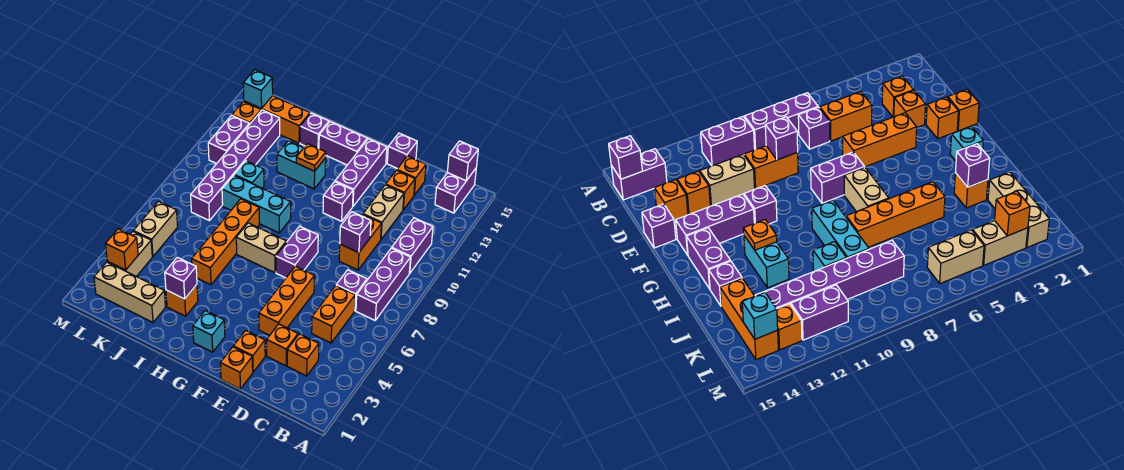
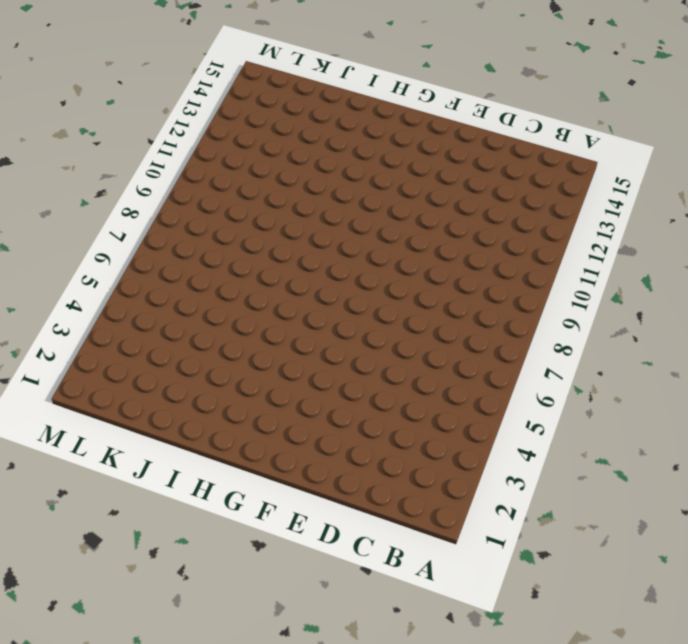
none -> purple brick B7:B9 level 1
none -> purple brick B10:B11 level 1
none -> purple brick B14:B15 level 1
none -> orange brick C3 level 1

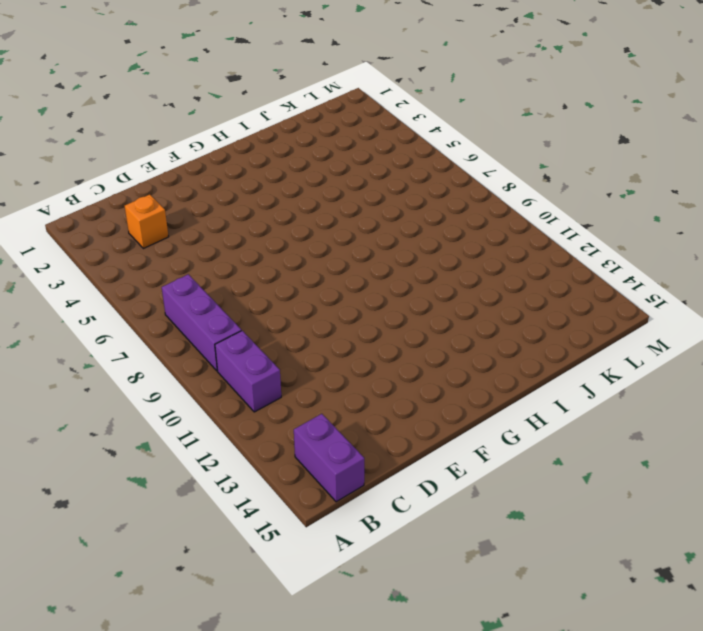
none -> orange brick C5:C6 level 1
none -> purple brick C7 level 1
none -> orange brick D3 level 1
none -> orange brick D9:D10 level 1

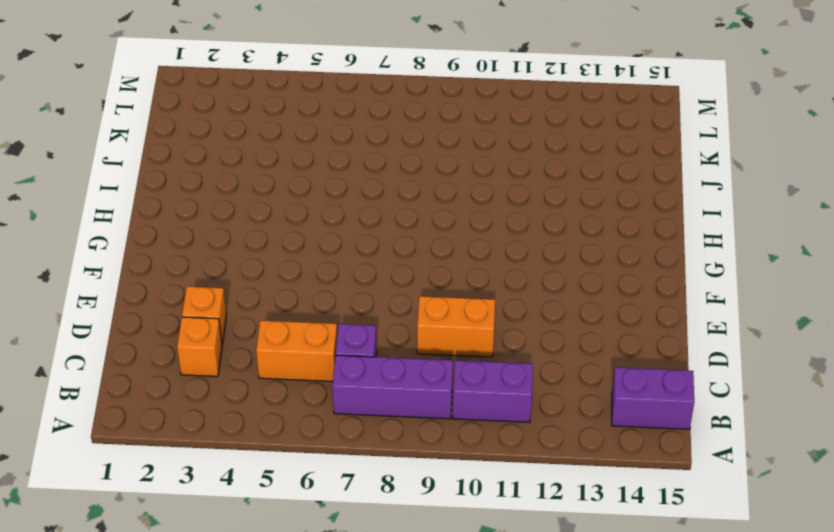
none -> tan brick D11:D12 level 1
none -> orange brick D13 level 1
none -> orange brick D14 level 1
none -> orange brick E1 level 1

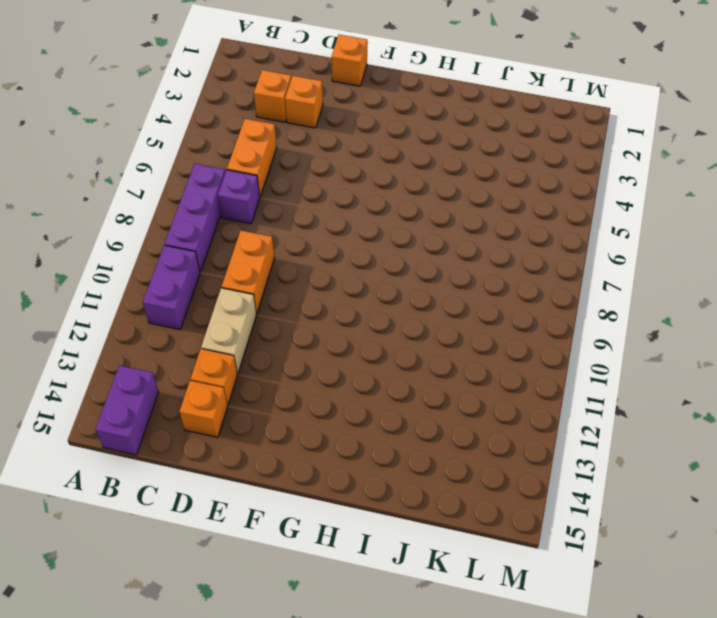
none -> orange brick E2 level 1
none -> orange brick E4:E6 level 1
none -> purple brick E15 level 1
none -> purple brick F7:F8 level 1

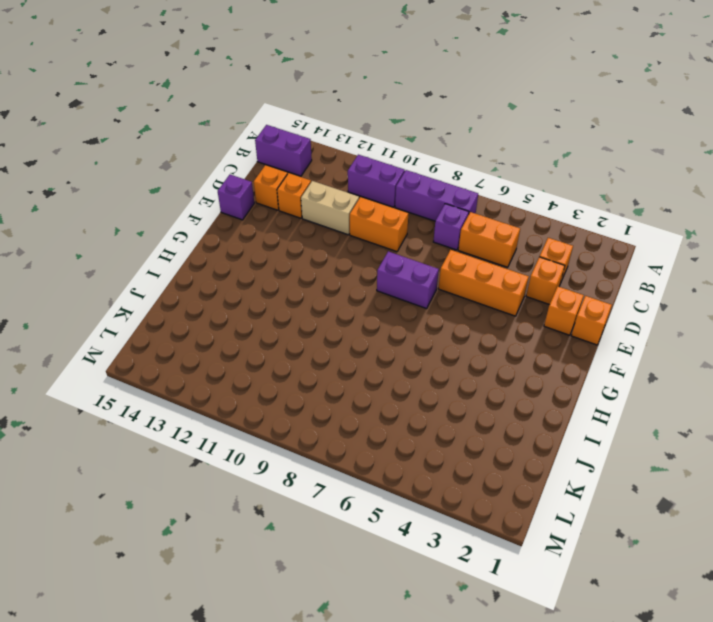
none -> purple brick F11 level 1
none -> purple brick F12:F14 level 1
none -> cyan brick G2 level 1
none -> tan brick G7:H7 level 1

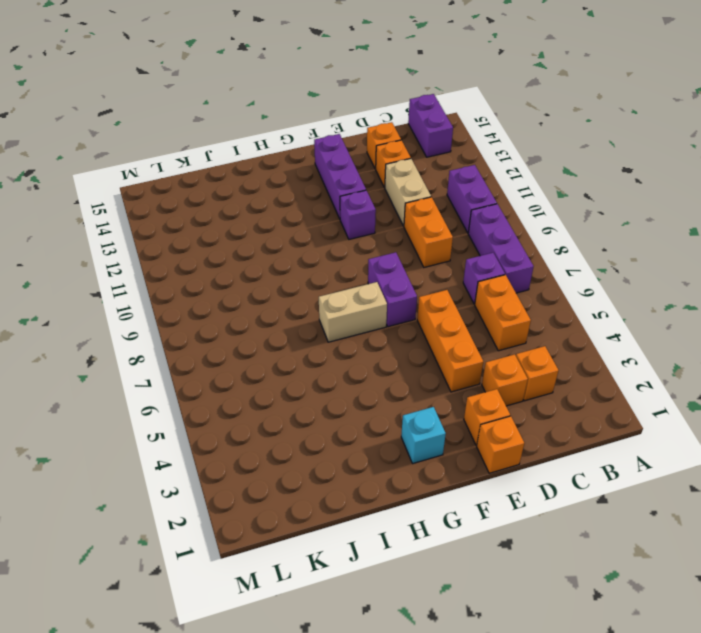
none -> purple brick E15 level 1
none -> purple brick G14:H14 level 1
none -> cyan brick H9:J9 level 1
none -> cyan brick H12:I12 level 1

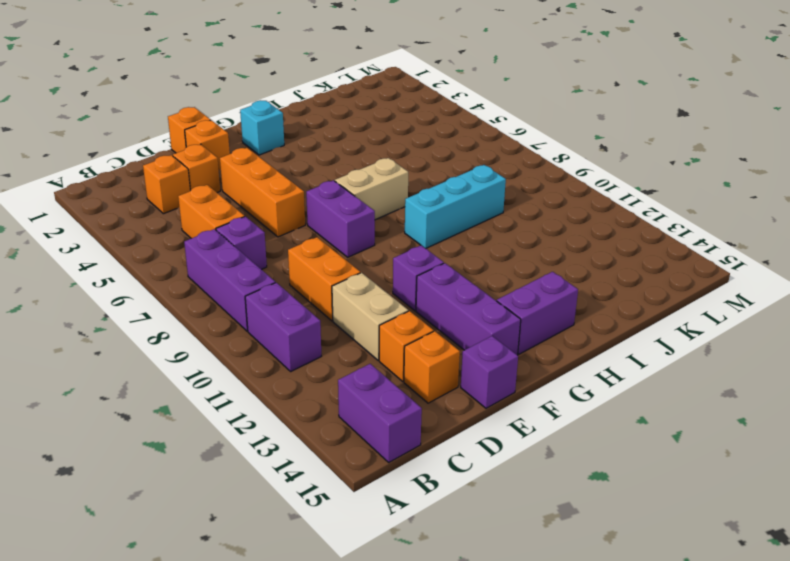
none -> cyan brick H12:I12 level 1
none -> orange brick I3 level 1
none -> orange brick I5:I8 level 1
none -> purple brick I14 level 1

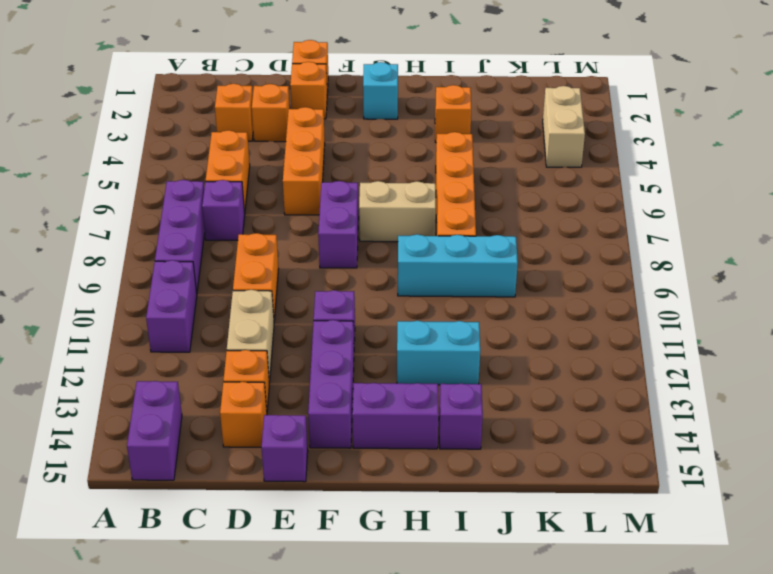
none -> tan brick J2:L2 level 1
none -> cyan brick J10 level 1
none -> orange brick J14:L14 level 1
none -> purple brick K8:K13 level 1

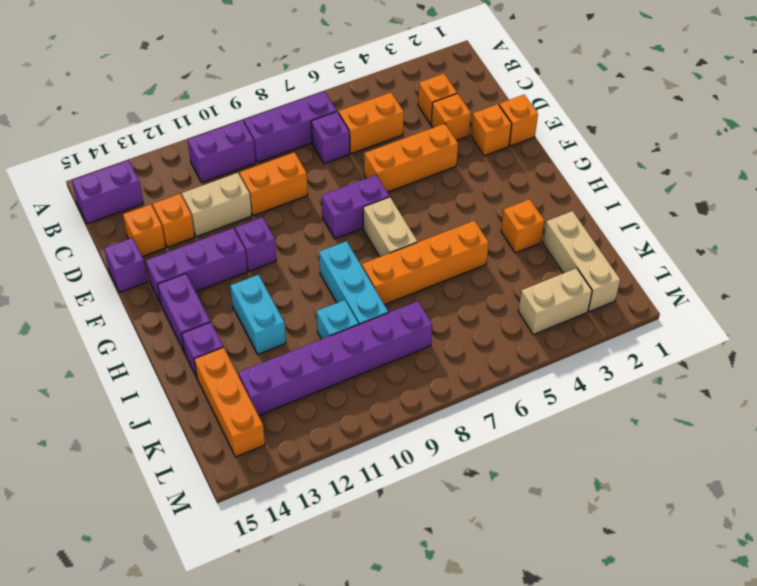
none -> cyan brick G2 level 1
none -> tan brick L5:L6 level 1
none -> purple brick L11:L12 level 1
none -> orange brick L13 level 1

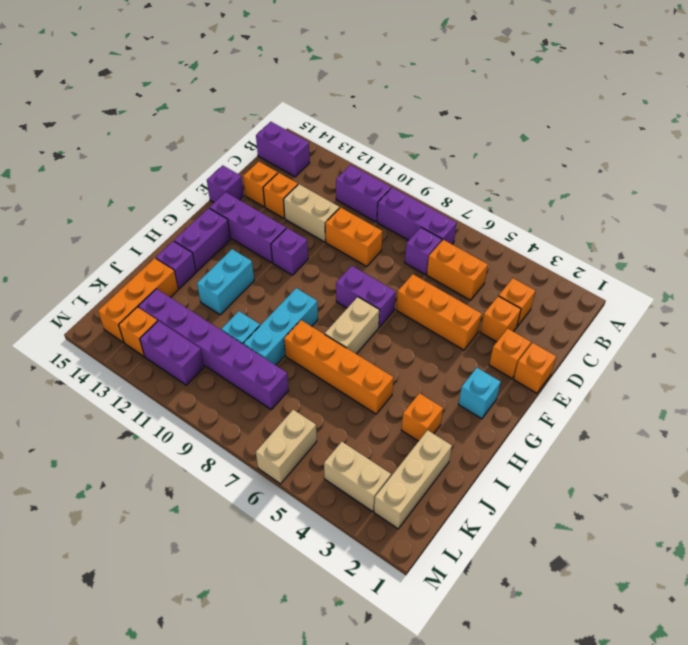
tan brick L6:M6 level 1 -> tan brick L5:L6 level 1
none -> purple brick B15 level 2
none -> purple brick D9 level 2
none -> orange plate H12 level 2
none -> purple brick I3 level 2

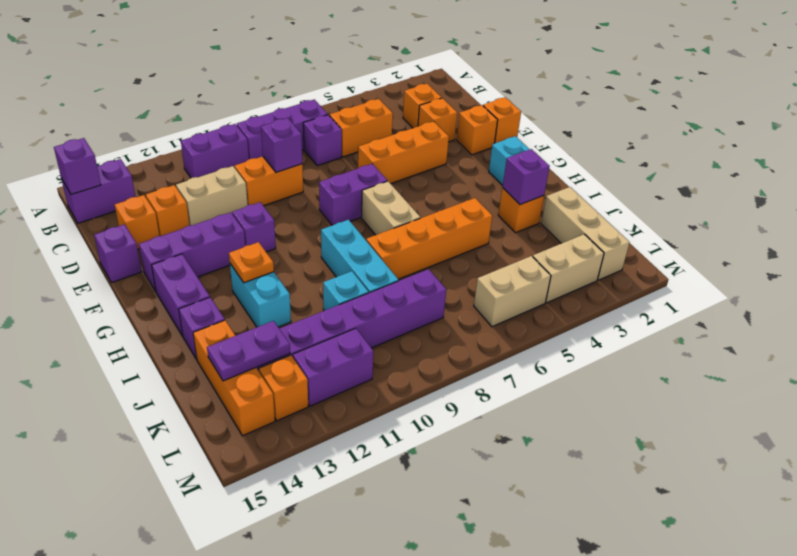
purple plate K13:K14 level 2 -> none
none -> orange brick L3 level 2
none -> cyan brick L14 level 2

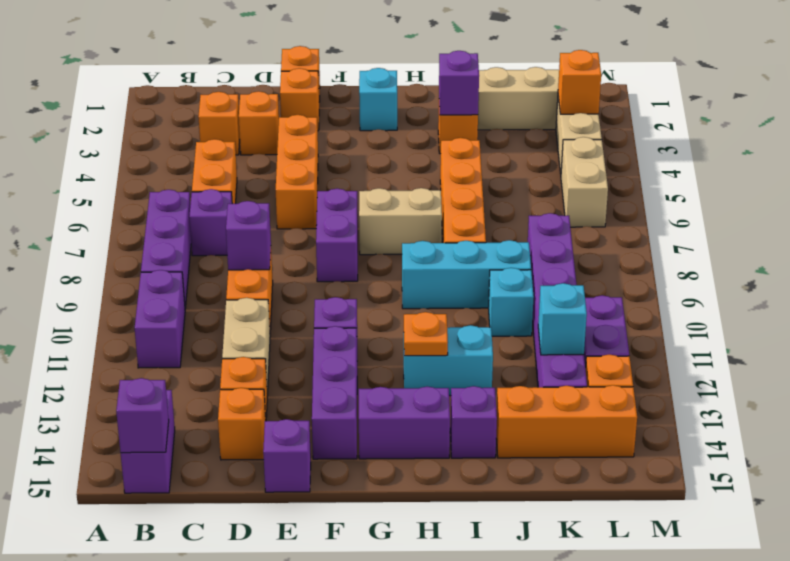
cyan brick K12 level 2 -> cyan brick L14 level 2

